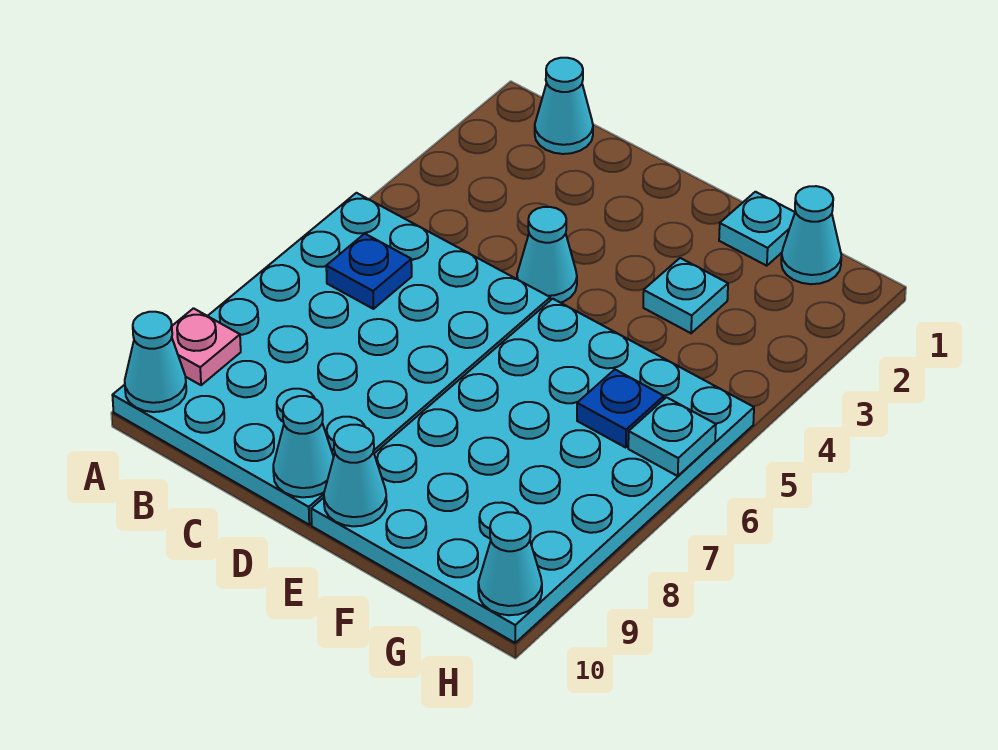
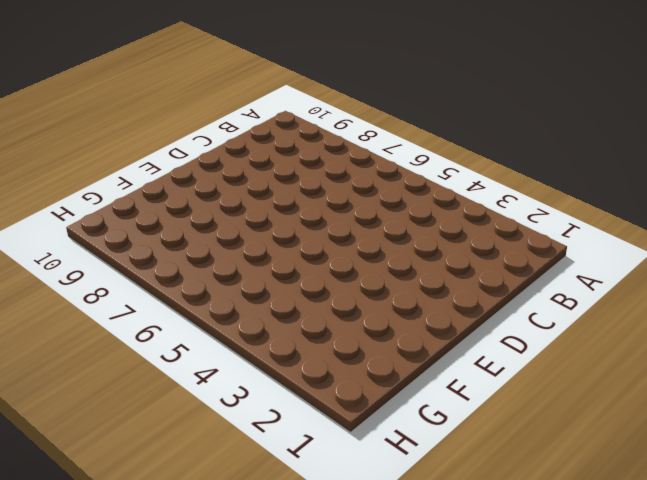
none -> cyan plate A5:D10 level 1
none -> cyan cone B1 level 1
none -> cyan cone D4 level 1

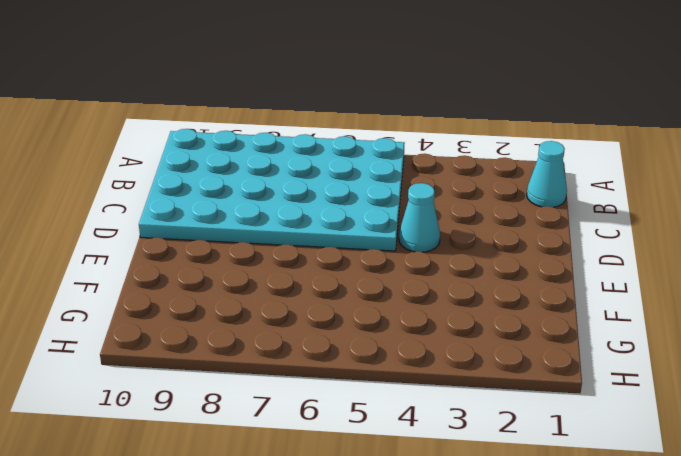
none -> cyan plate E5:H10 level 1
none -> cyan plate F1 level 1
none -> cyan plate F3 level 1

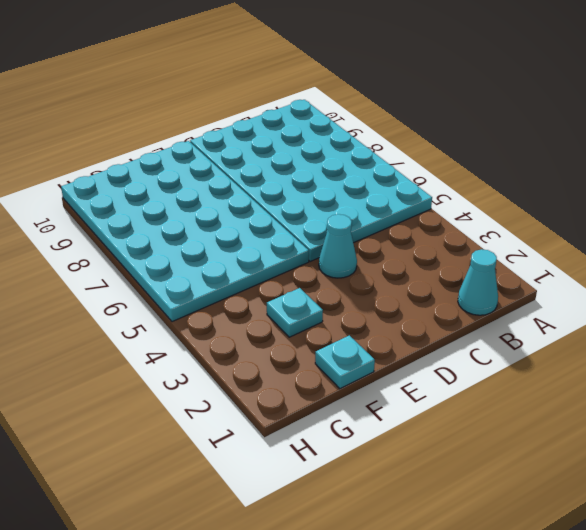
none -> cyan cone G1 level 1
none -> pink plate A9 level 2
none -> cyan cone A10 level 2

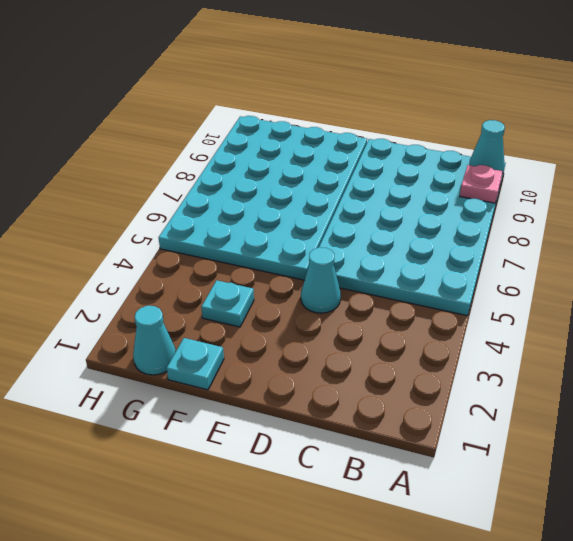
none -> cyan cone B1 level 1
none -> blue plate B6 level 2
none -> cyan cone D10 level 2

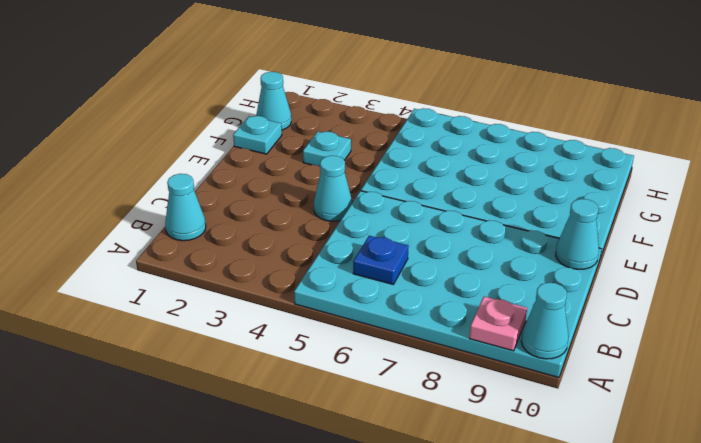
none -> cyan cone E10 level 2
none -> blue plate G6 level 2
none -> cyan plate H6 level 2

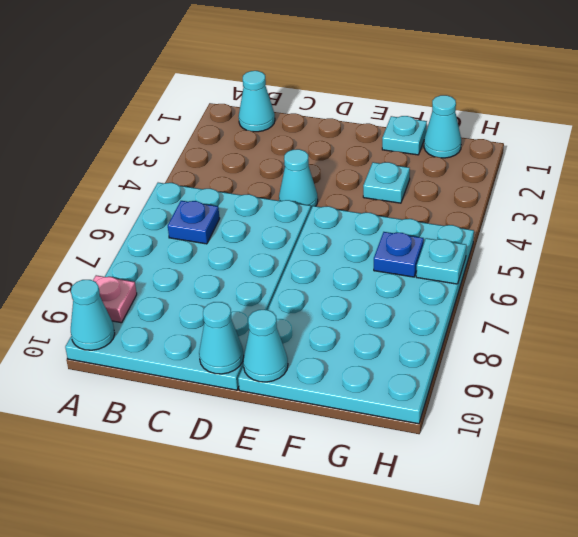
none -> cyan cone H10 level 2

